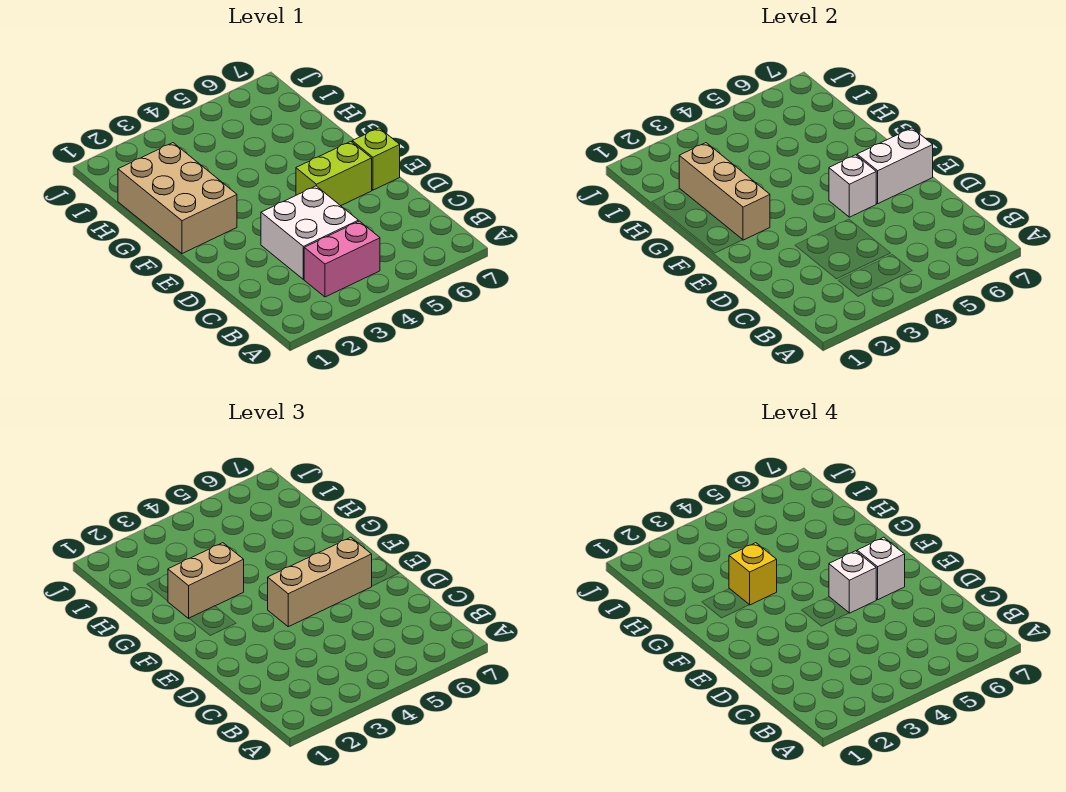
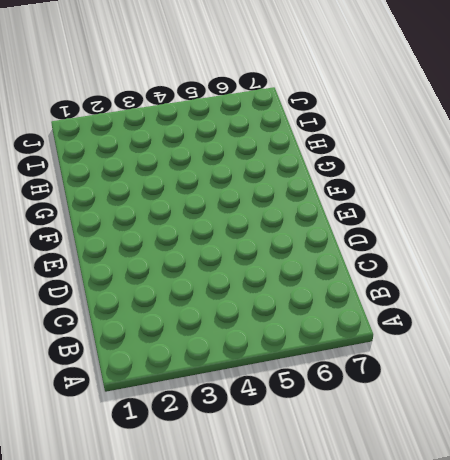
none -> pink brick B3:B4 level 1
none -> white brick C3:D4 level 1
none -> lime brick E5:E6 level 1

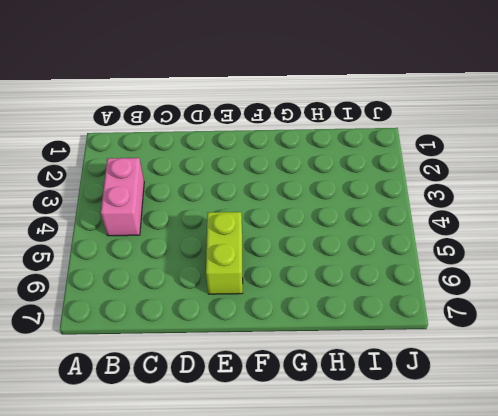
none -> white brick C3:D4 level 1
none -> lime brick E7 level 1
none -> tan brick F1:H2 level 1

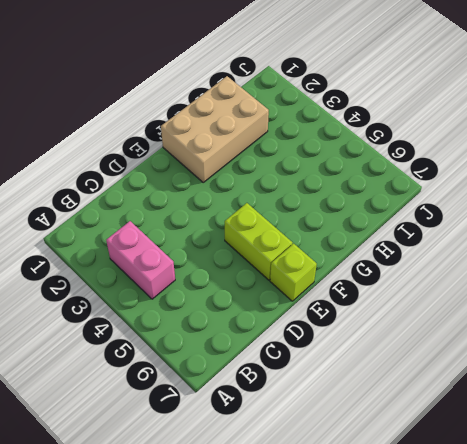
none -> white brick C3:D4 level 1
none -> white brick E5 level 2
none -> white brick E6:E7 level 2

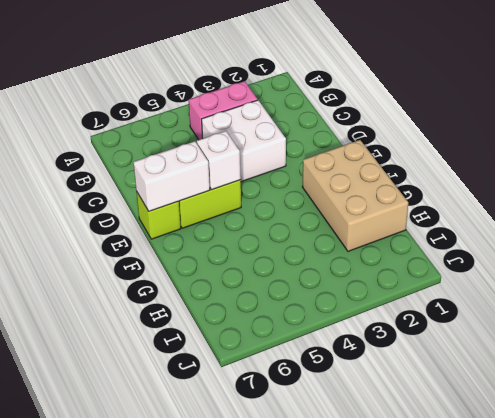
none -> tan brick F2:H2 level 2
none -> tan brick E4:E6 level 3
none -> tan brick G2:G3 level 3

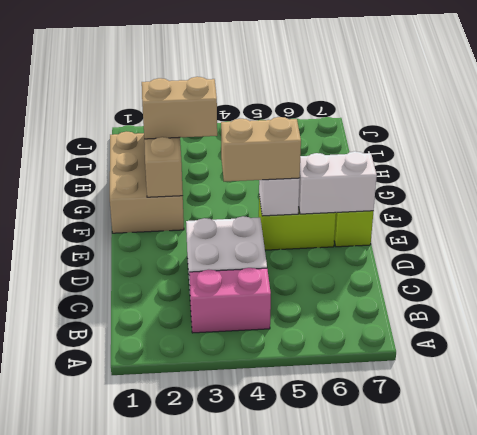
tan brick E4:E5 level 3 -> tan brick E4:E6 level 3
none -> white brick E5 level 4
none -> white brick E6 level 4
none -> yellow brick G3 level 4

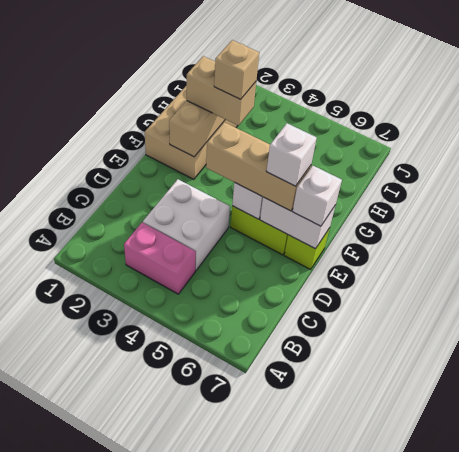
white brick E7 level 3 -> white brick E5 level 4
tan brick G3 level 4 -> yellow brick G3 level 4

